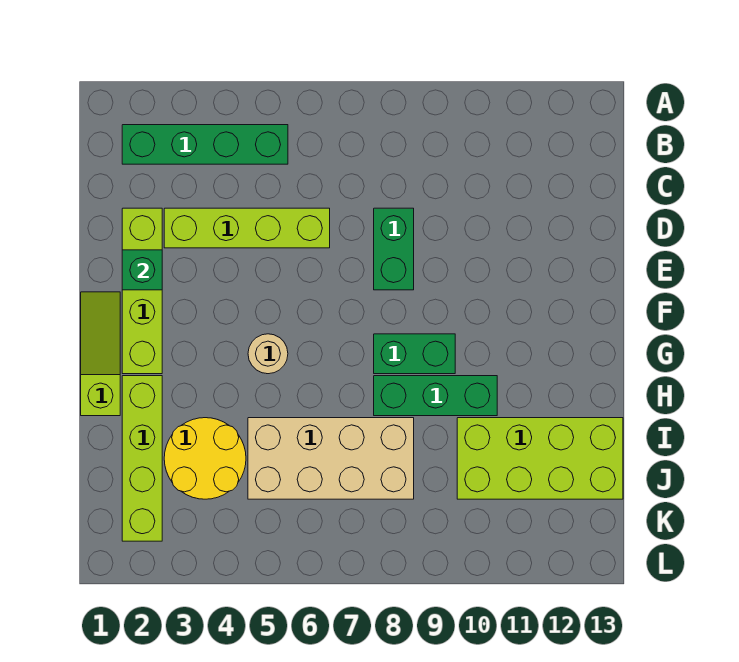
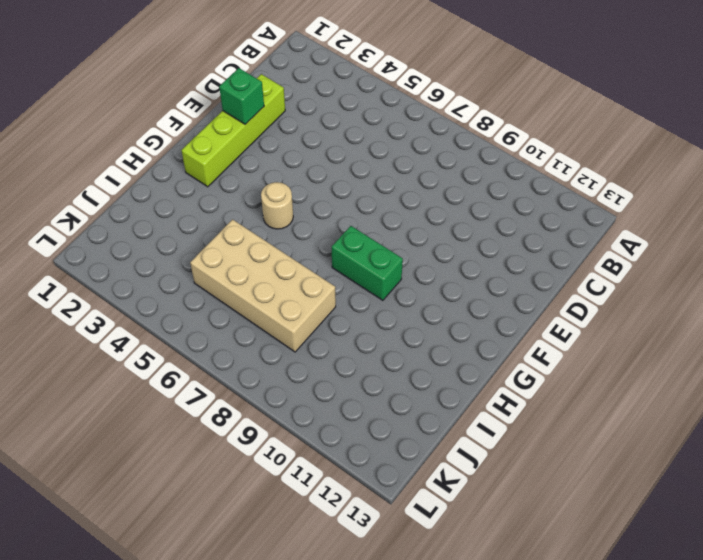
none -> green brick B2:B5 level 1
none -> lime brick D3:D6 level 1
none -> green brick D8:E8 level 1

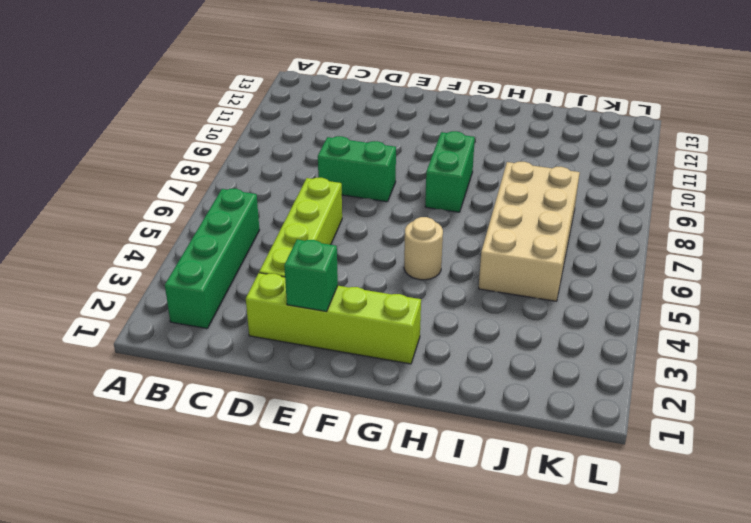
none -> lime slope F1:H1 level 1 top H
none -> lime brick H2:K2 level 1
none -> green brick H8:H10 level 1

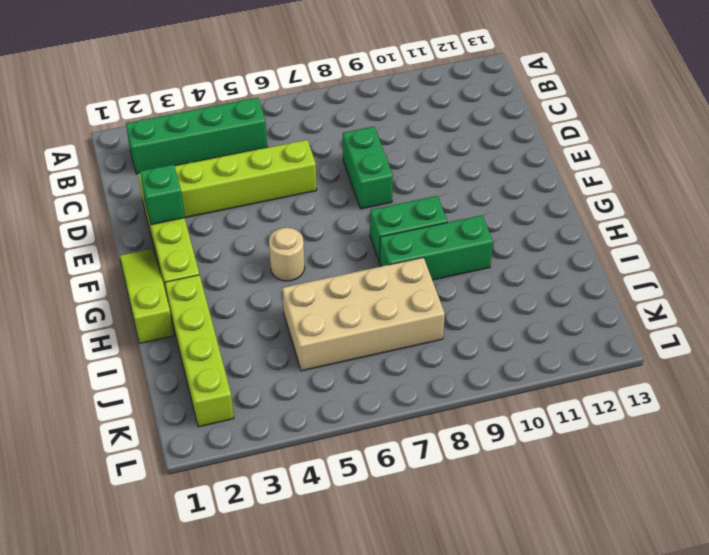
none -> yellow round brick I3:J4 level 1
none -> lime brick I10:J13 level 1

